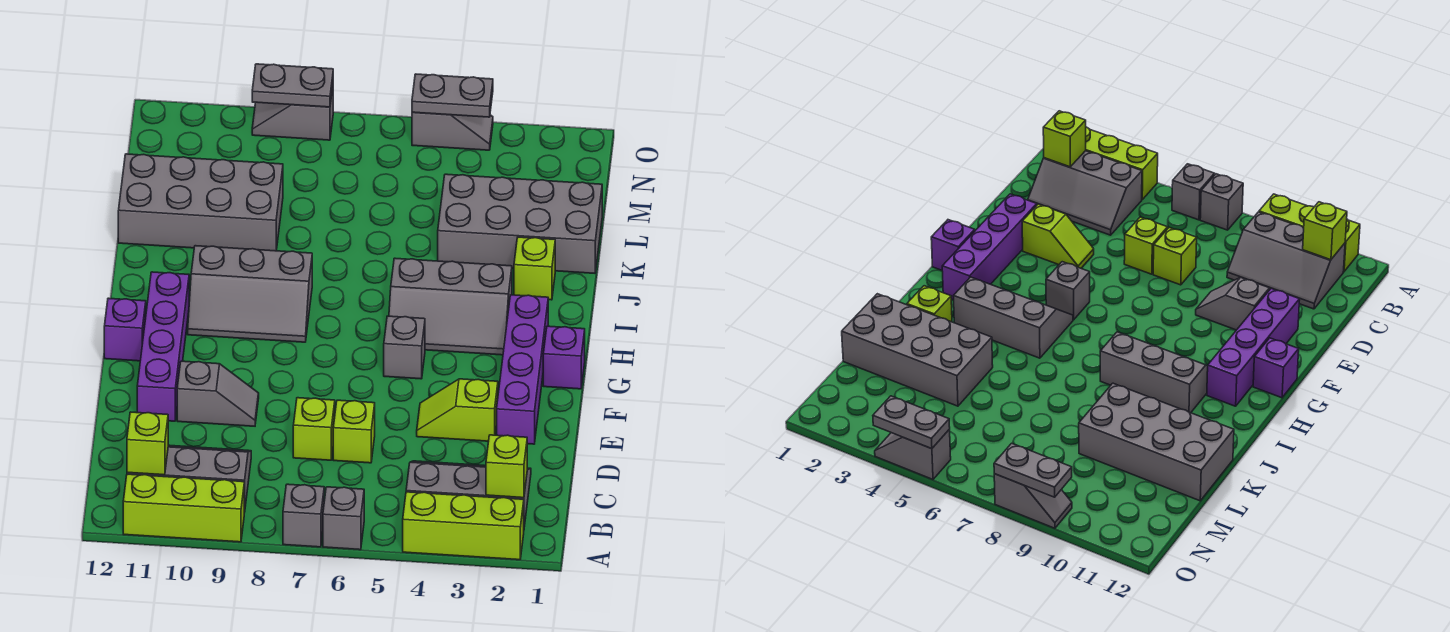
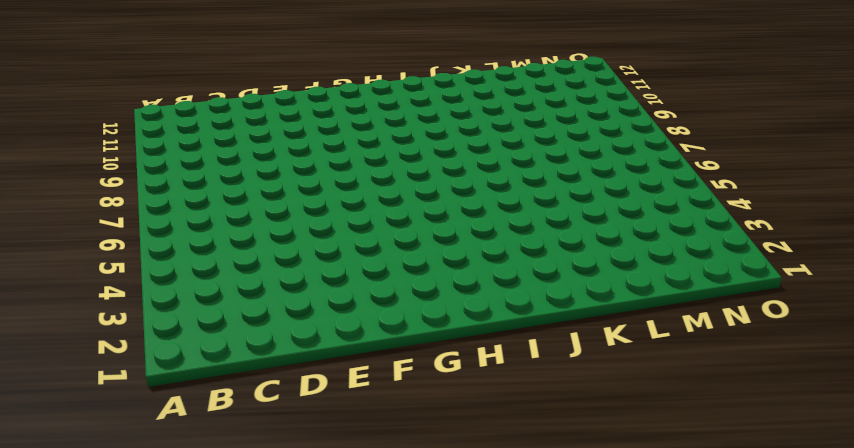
none -> lime brick A2:A4 level 1
none -> grey brick A6 level 1
none -> grey brick A7 level 1

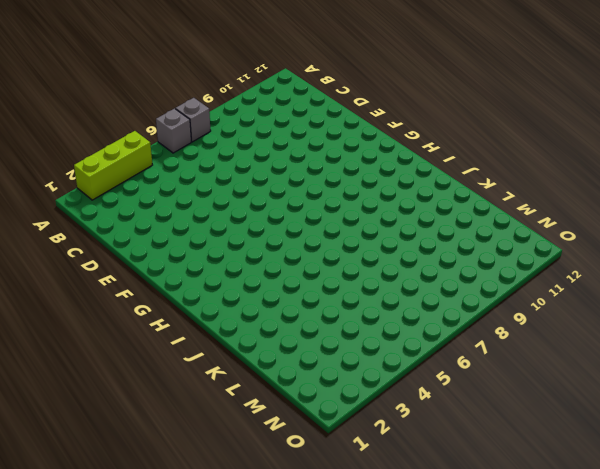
none -> lime brick A9:A11 level 1
none -> grey slope B2:C4 level 1 top B
none -> grey slope B9:C11 level 1 top B

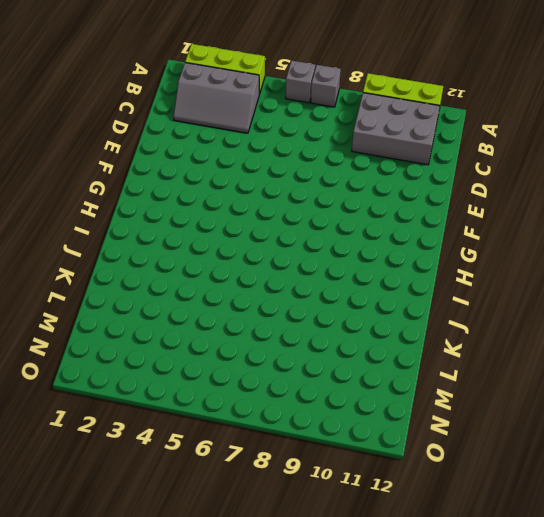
grey brick B9:C11 level 1 -> grey slope B9:C11 level 1 top B
none -> lime brick D6 level 1
none -> lime brick D7 level 1
none -> purple brick E2:H2 level 1

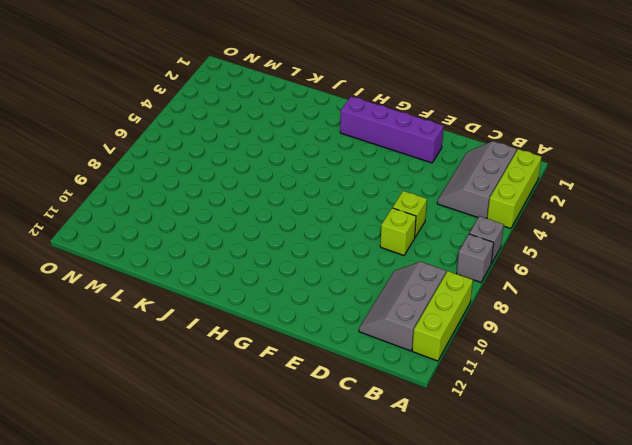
none -> lime slope E3:E4 level 1 top 3
none -> grey slope E9:E10 level 1 top 10
none -> purple brick E11:H11 level 1

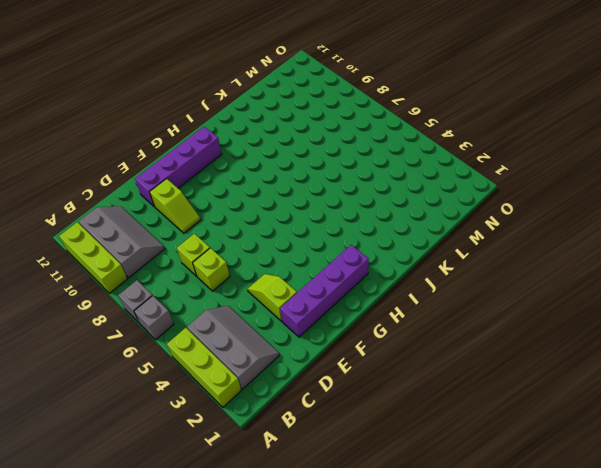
lime slope E9:E10 level 1 top 10 -> grey slope E9:E10 level 1 top 10
none -> purple brick G1 level 1
none -> grey brick G5 level 1
none -> purple brick G12 level 1

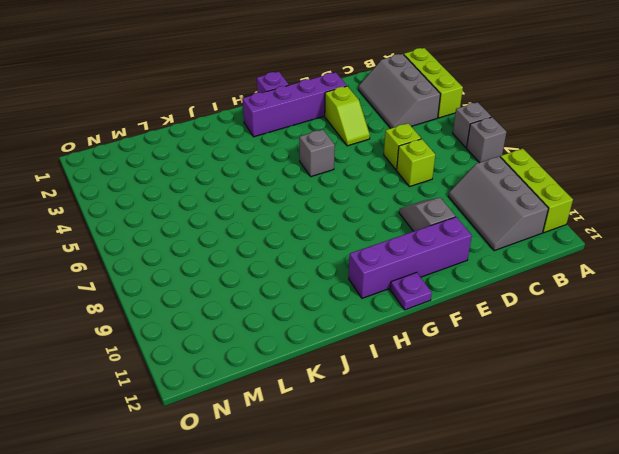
purple plate G12 level 1 -> purple brick G12 level 1
none -> grey slope H3:I5 level 1 top I
none -> grey slope H8:I10 level 1 top I
none -> lime brick J2 level 1

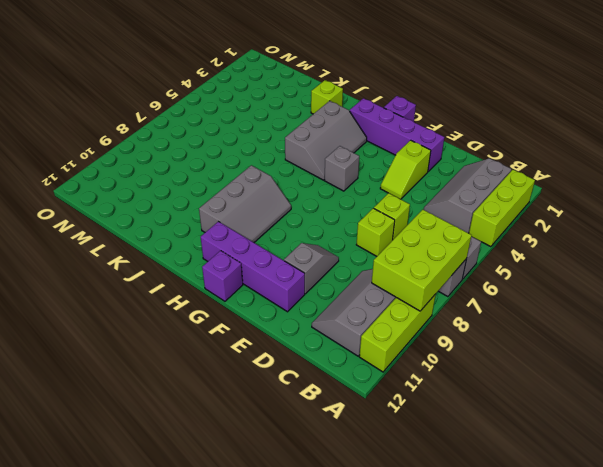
lime brick A7:B9 level 2 -> none
none -> grey brick K1:L4 level 1
none -> grey brick K9:L12 level 1
none -> grey slope O4:O5 level 1 top 5

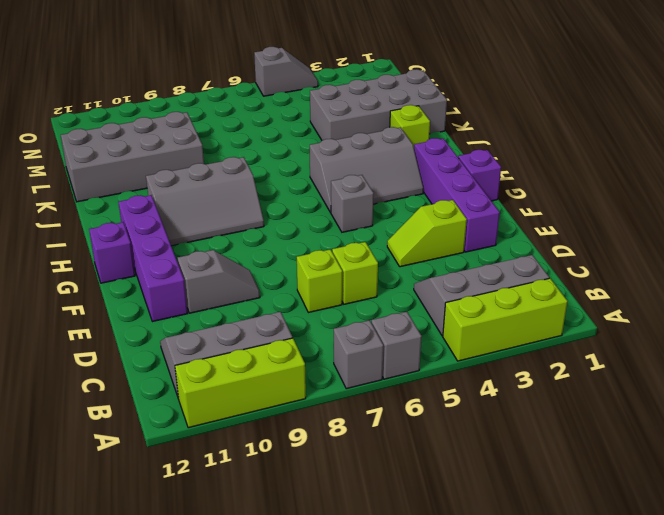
none -> grey slope O8:O9 level 1 top 8
none -> lime brick B2 level 2
none -> lime brick B11 level 2

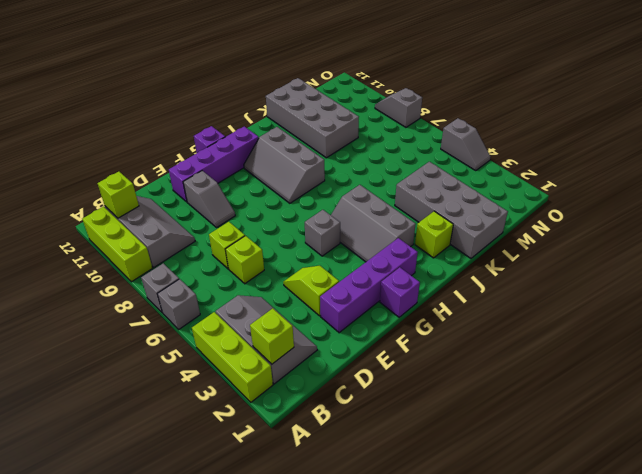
none -> grey plate O4:O5 level 2
none -> grey plate O8:O9 level 2

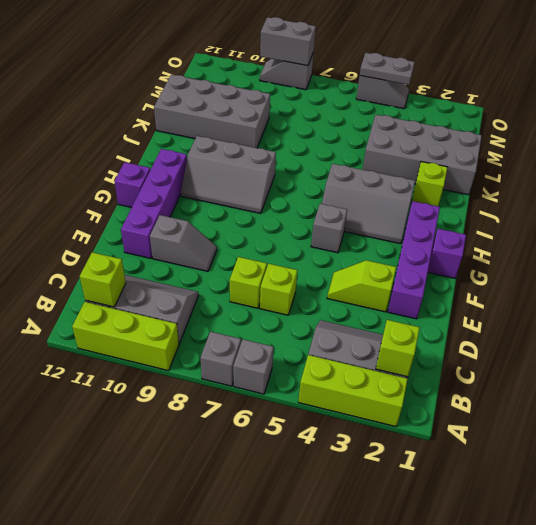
grey brick O8:O9 level 2 -> grey plate O8:O9 level 2

